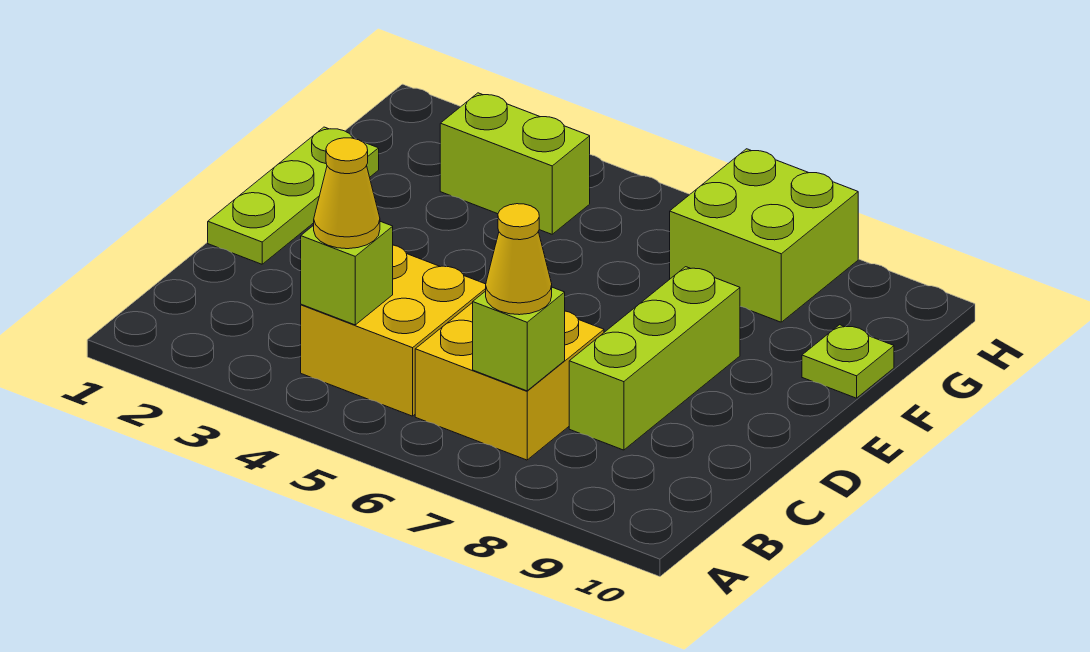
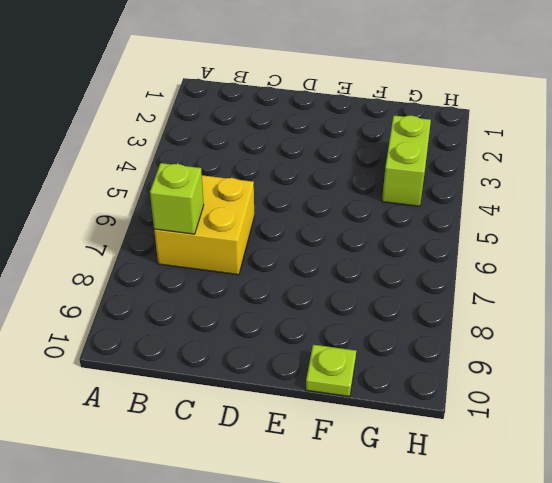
none -> yellow brick B4:C5 level 1
none -> lime brick C8:E8 level 1

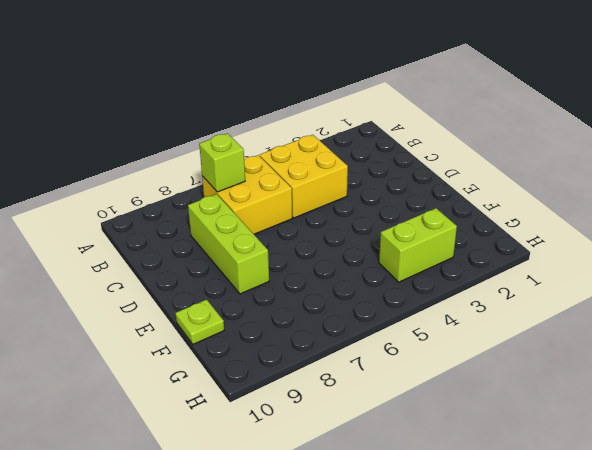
none -> lime plate D1:F1 level 1
none -> lime brick G7:H8 level 1

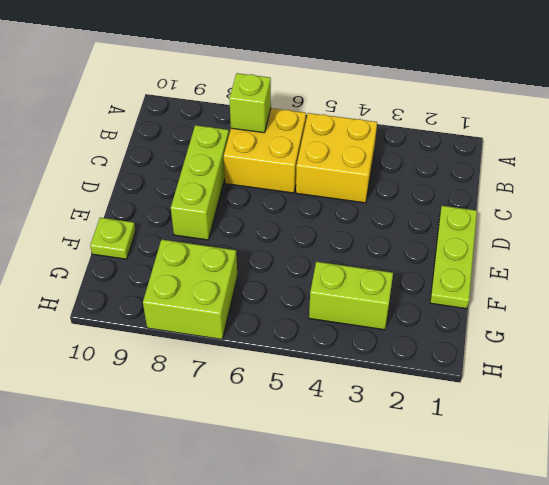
none -> lime brick B4 level 2
none -> yellow cone B4 level 3

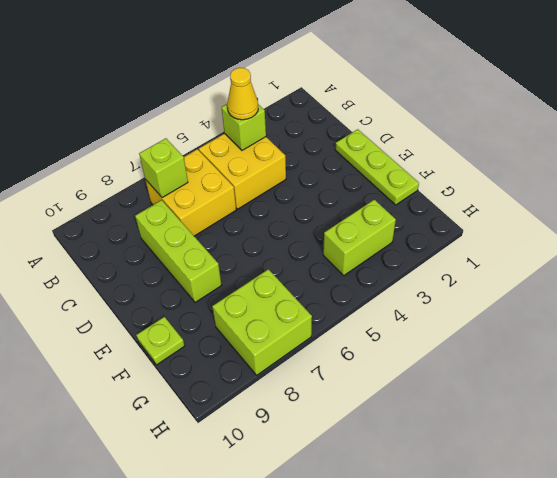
none -> yellow cone B7 level 3

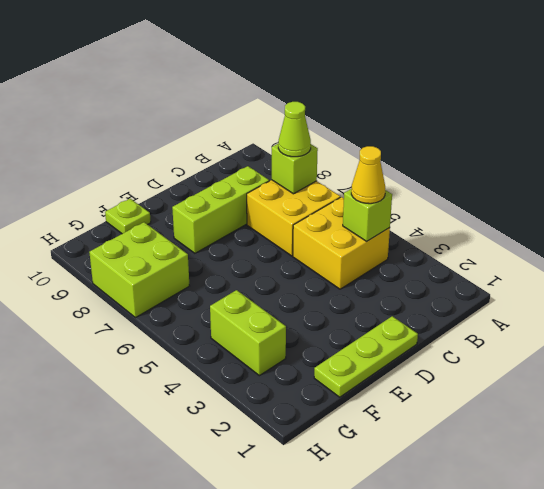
lime cone B7 level 3 -> yellow cone B7 level 3

